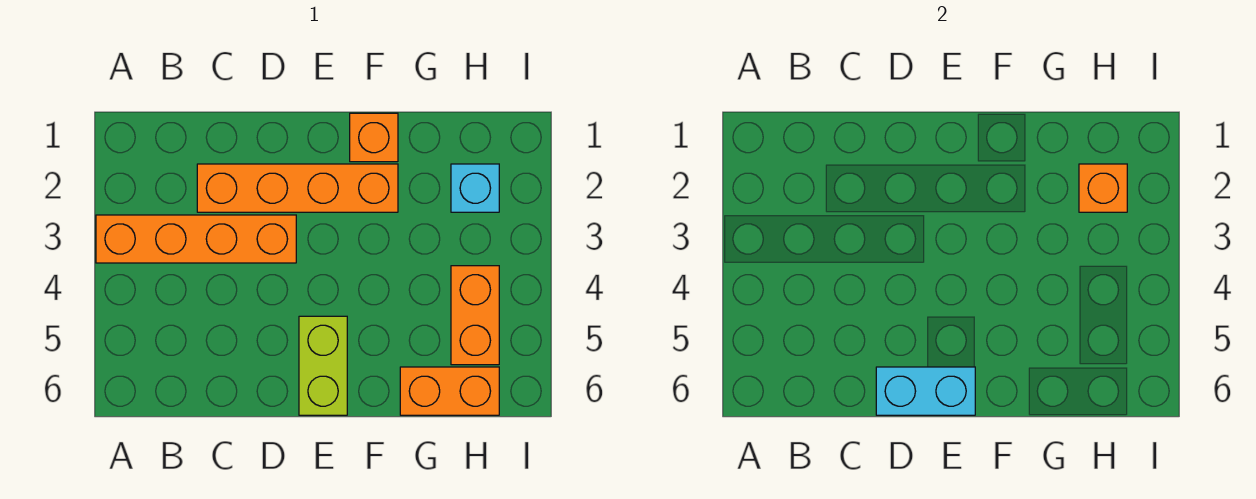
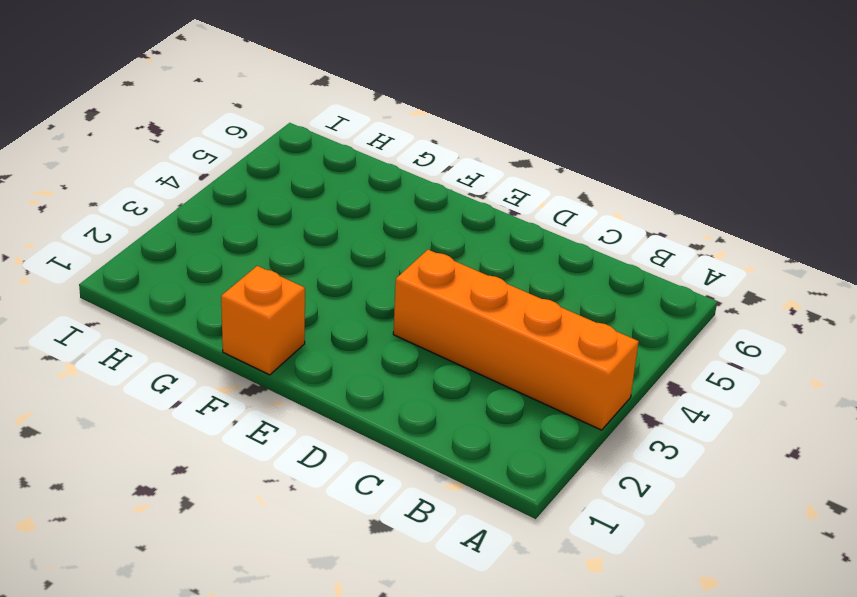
none -> orange brick C2:F2 level 1
none -> lime brick E5:E6 level 1

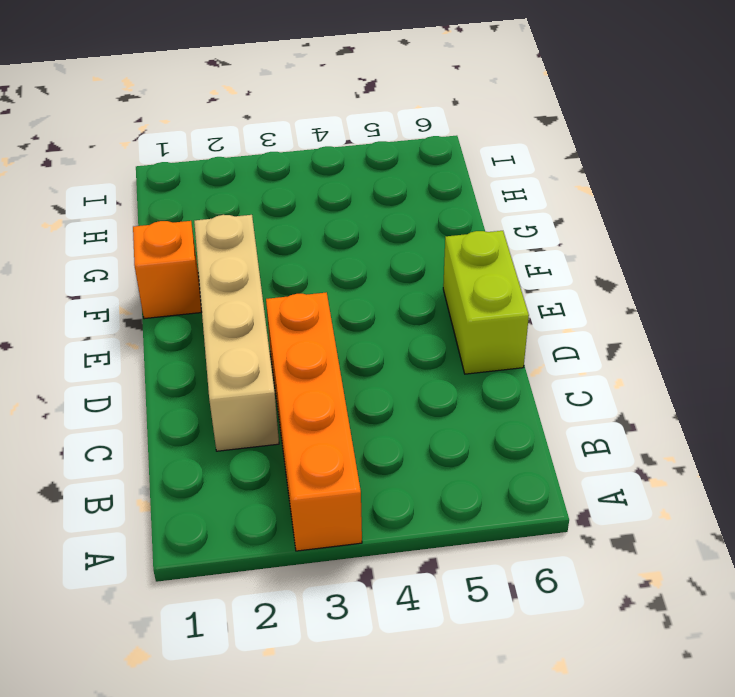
tan brick C2:F2 level 1 -> orange brick C2:F2 level 1
lime brick D6:E6 level 1 -> lime brick E5:E6 level 1
none -> orange brick G6:H6 level 1
none -> cyan brick H2 level 1

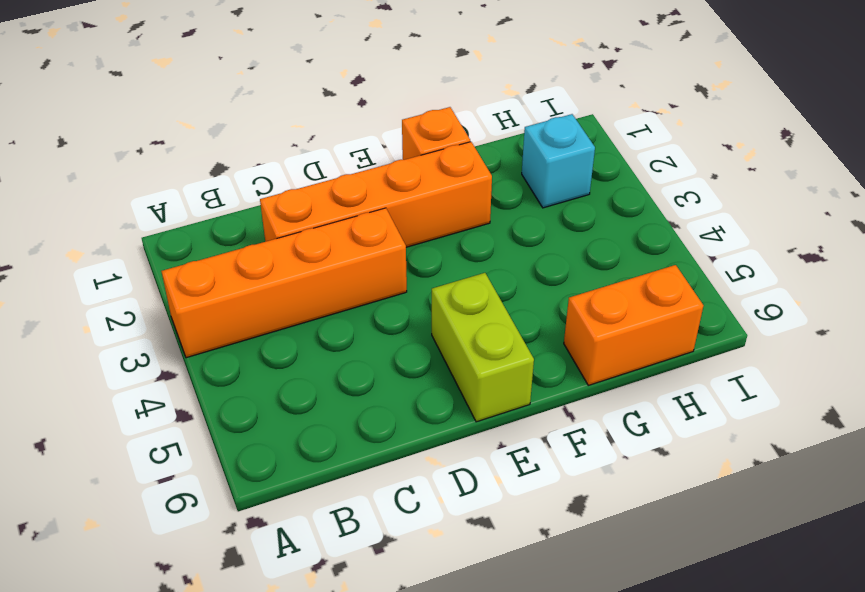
none -> orange brick H4:H5 level 1
none -> cyan brick D6:E6 level 2

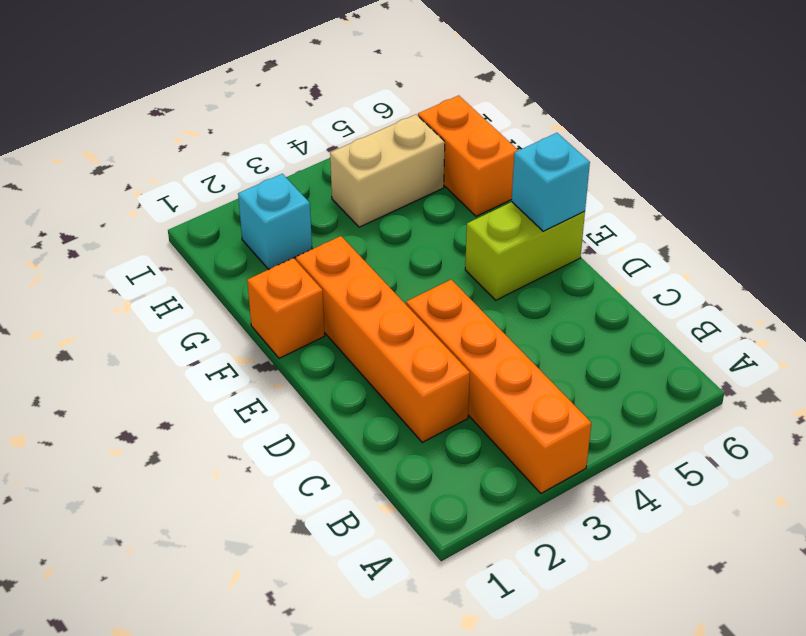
cyan brick E6 level 2 -> cyan brick D6:E6 level 2
tan brick H4:H5 level 1 -> orange brick H4:H5 level 1
none -> orange brick H2 level 2

